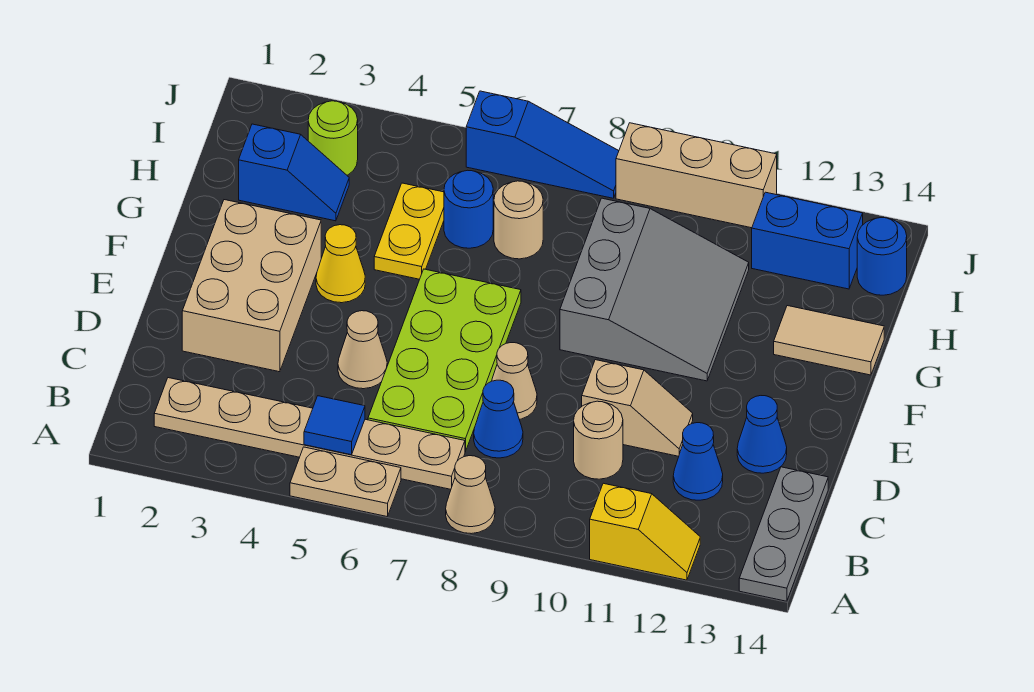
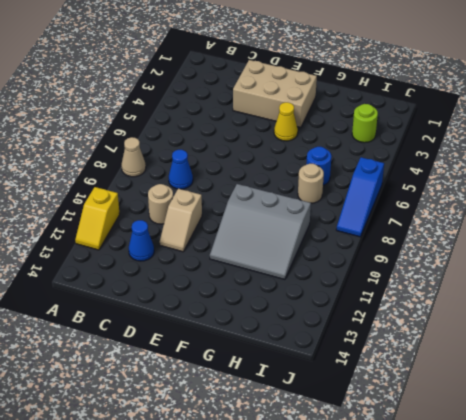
none -> tan plate A5:A6 level 1
none -> grey plate A14:C14 level 1
none -> tan plate B2:B7 level 1

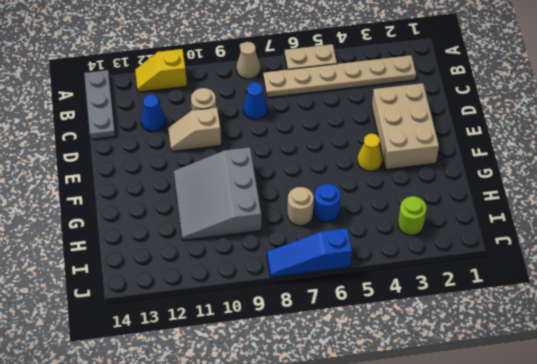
none -> lime plate C6:F7 level 1
none -> tan cone D5 level 1
none -> tan cone D8 level 1

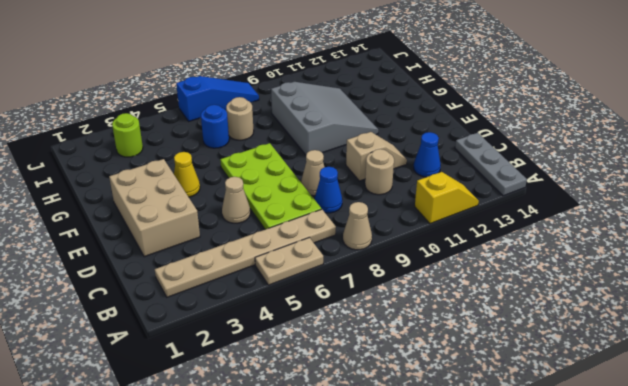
none -> blue cone D13 level 1
none -> yellow plate G5:H5 level 1
none -> tan tile G13:G14 level 1

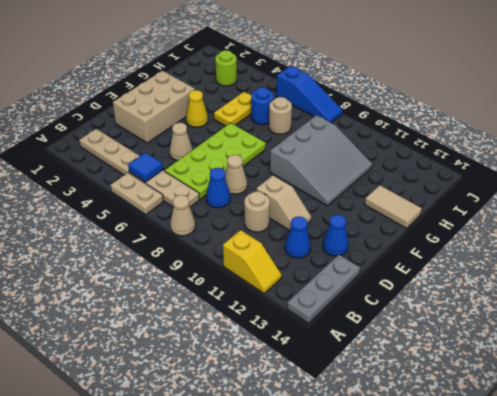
none -> blue slope H2:H3 level 1 top 2
none -> blue brick I12:I13 level 1
none -> blue round brick I14 level 1

